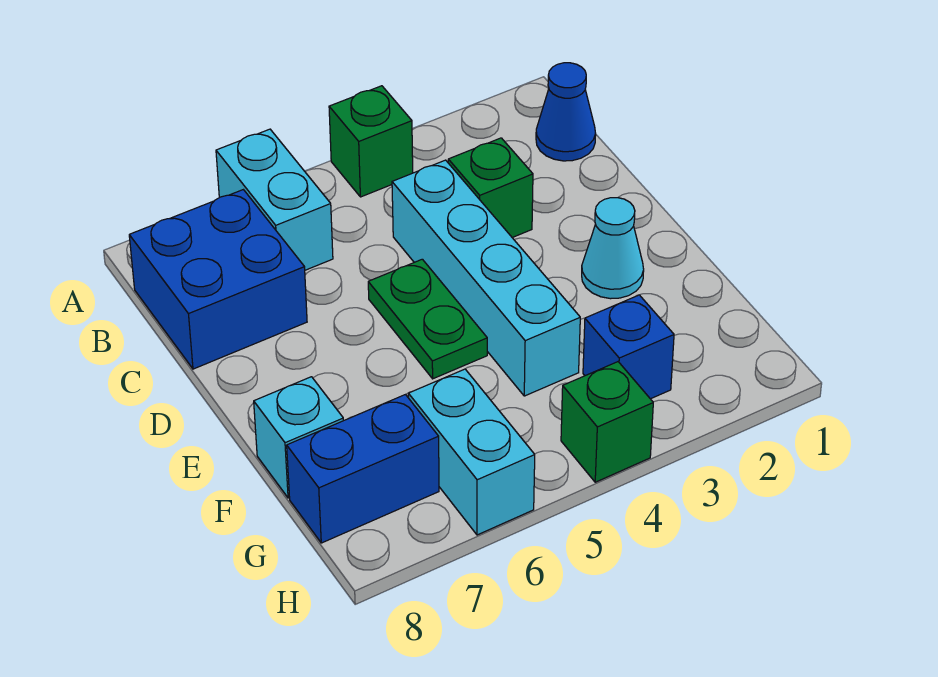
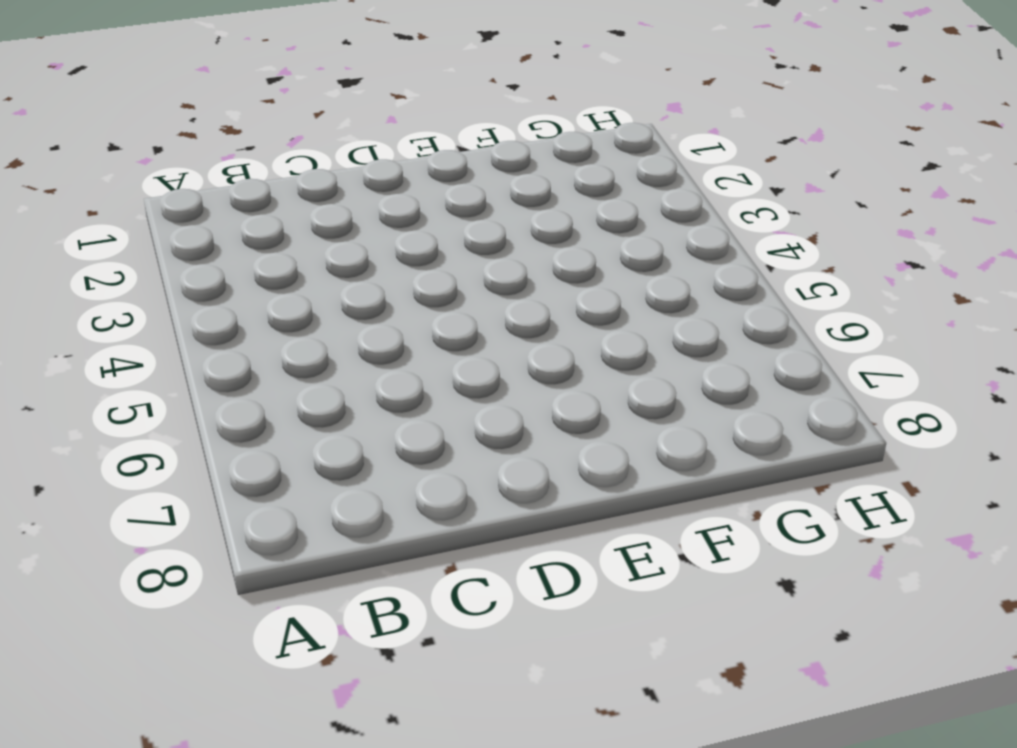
none -> green brick A4 level 1
none -> cyan brick A6:B6 level 1
none -> blue cone B1 level 1

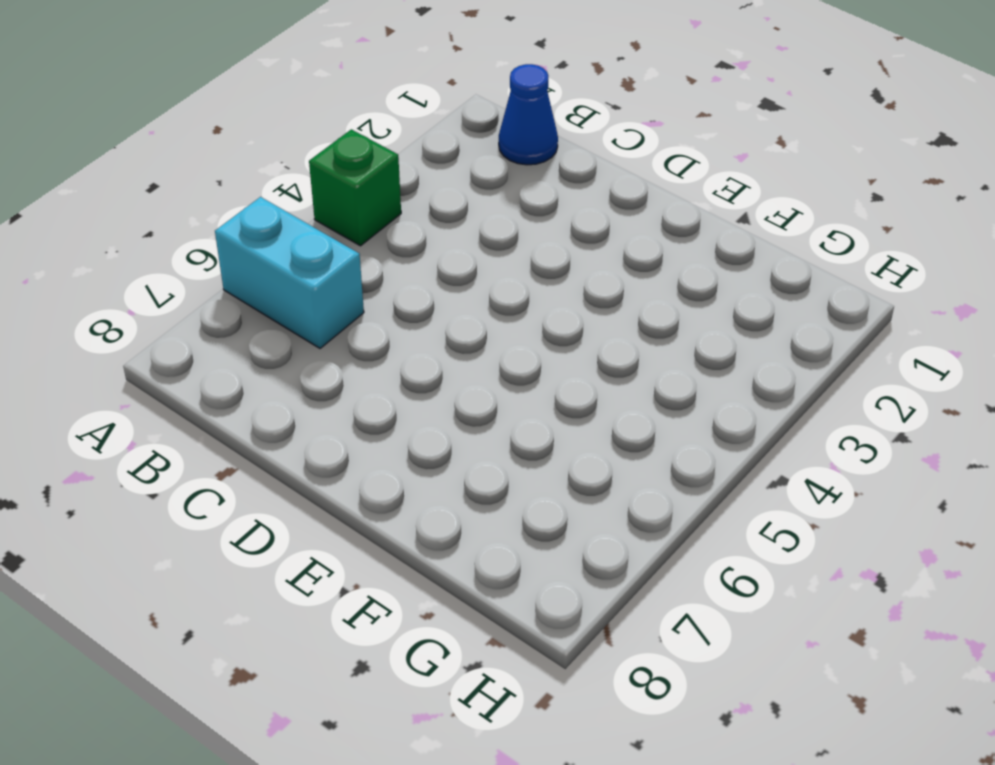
none -> blue brick B7:C8 level 1
none -> green brick C3 level 1
none -> cyan brick C4:F4 level 1

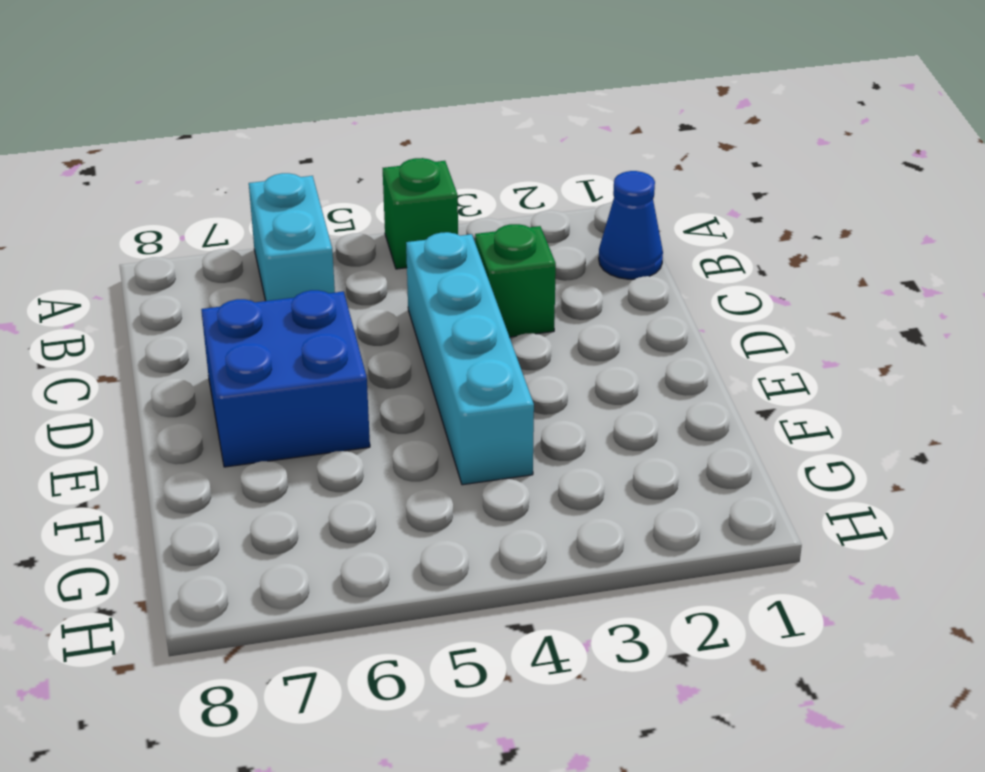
blue brick D6:E7 level 1 -> blue brick B7:C8 level 1
none -> green plate D5:E5 level 1
none -> cyan cone E2 level 1
none -> cyan brick F8 level 1

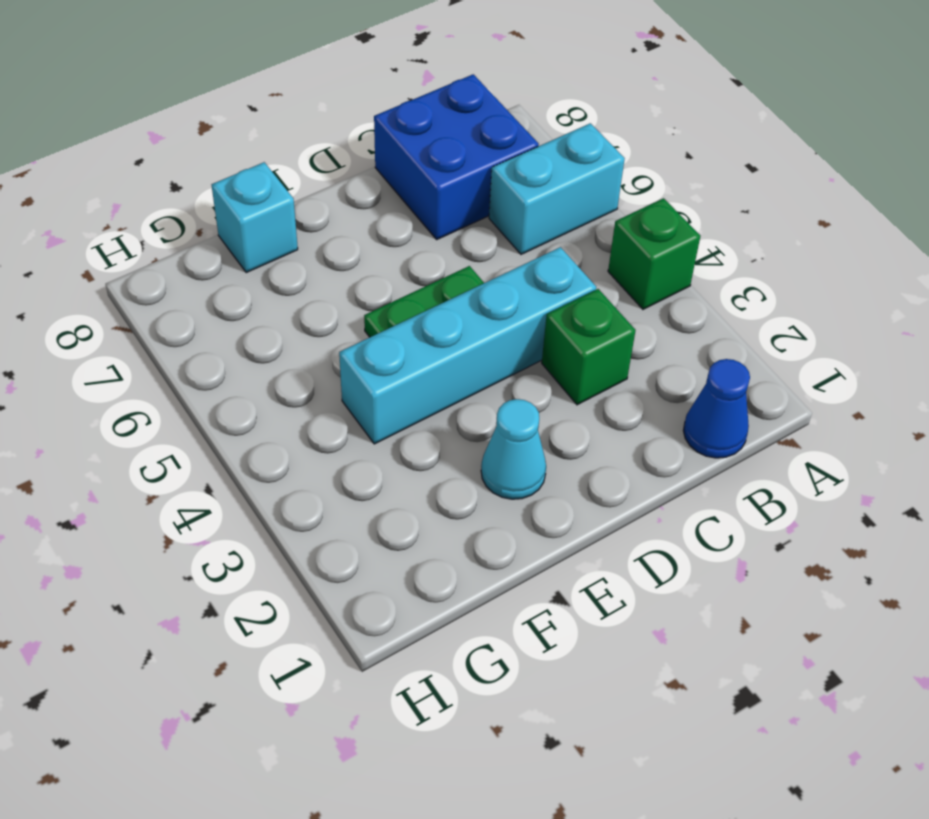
none -> blue brick G3 level 1
none -> cyan brick G6:H6 level 1
none -> blue brick G7:G8 level 1

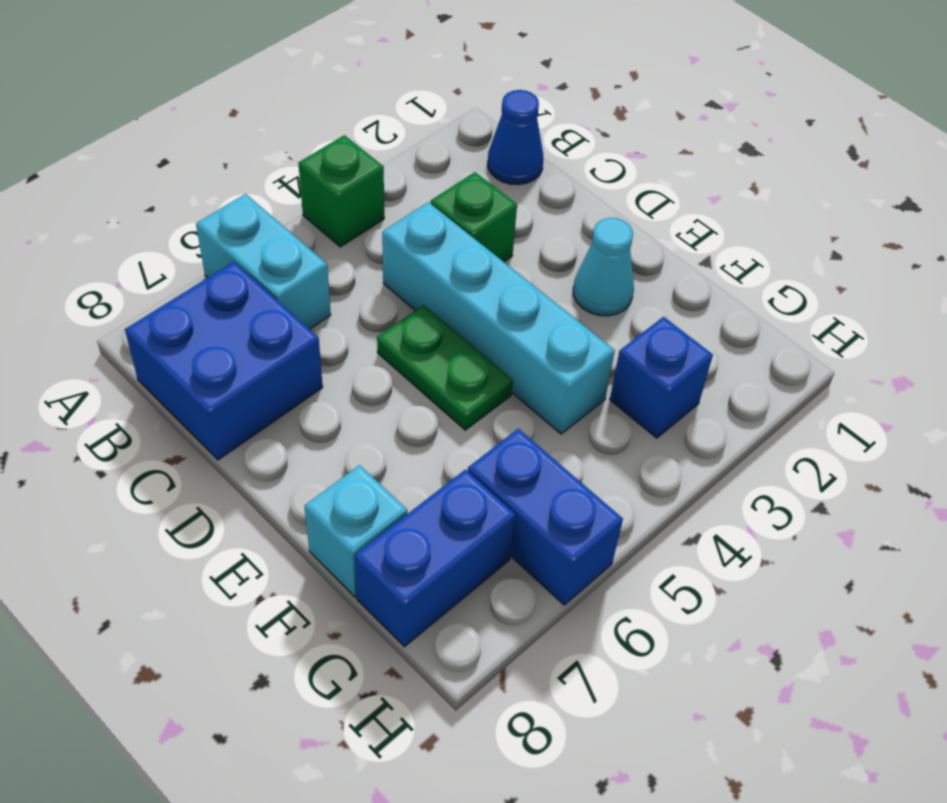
blue brick G6:H6 level 1 -> cyan brick G6:H6 level 1
none -> green brick H4 level 1

